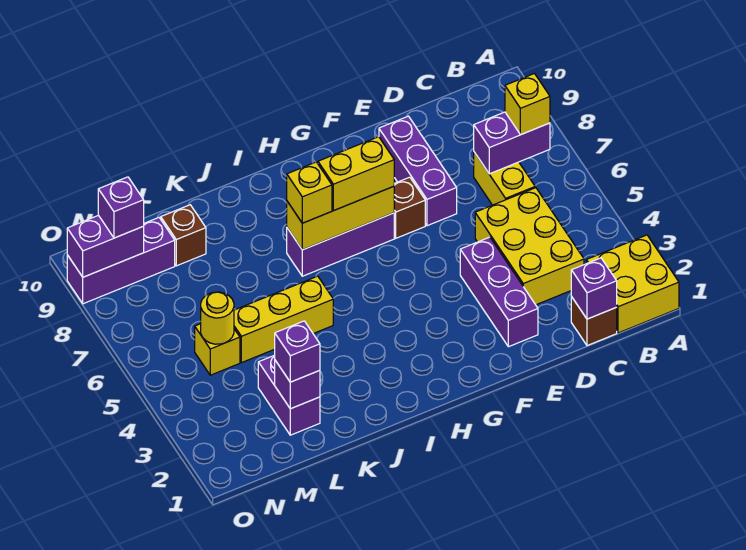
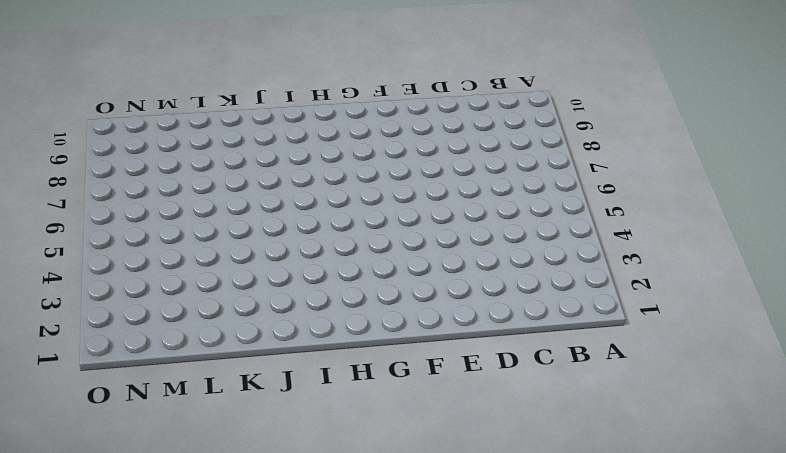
none -> yellow brick A1:B2 level 1
none -> brown brick C1 level 1
none -> yellow brick C3:D5 level 1

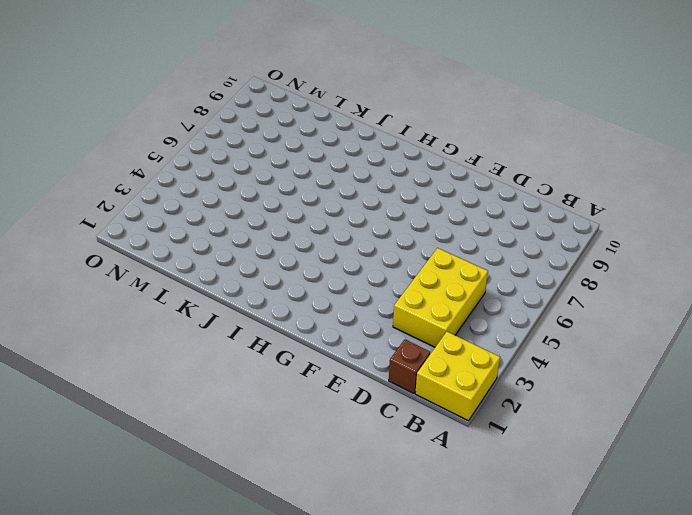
none -> yellow brick C6:C7 level 1
none -> purple brick E2:E4 level 1
none -> purple brick E7:E9 level 1

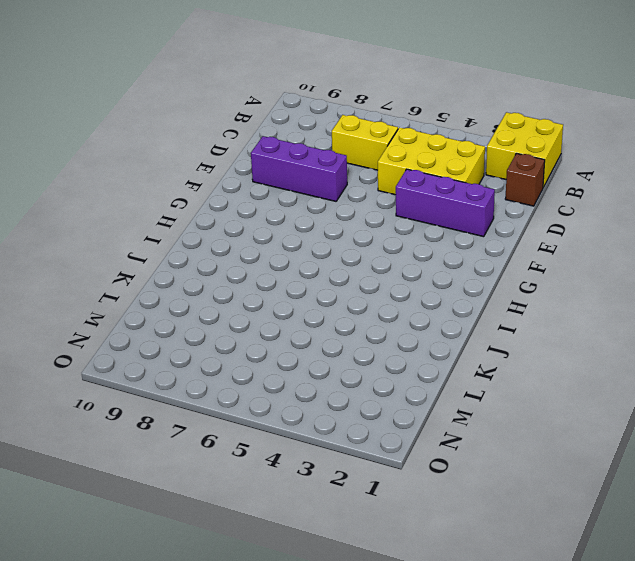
none -> brown brick F7 level 1
none -> purple brick G7:I7 level 1
none -> yellow brick J5:L5 level 1

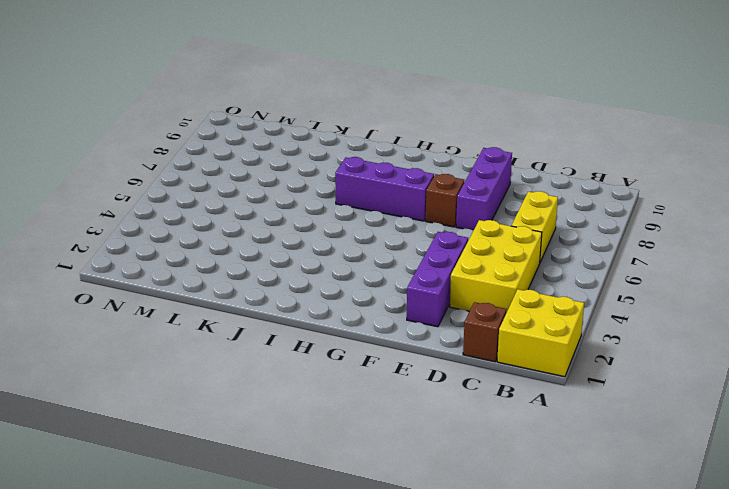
none -> yellow brick J5:L5 level 1
none -> purple brick L2:L3 level 1
none -> brown brick L9 level 1

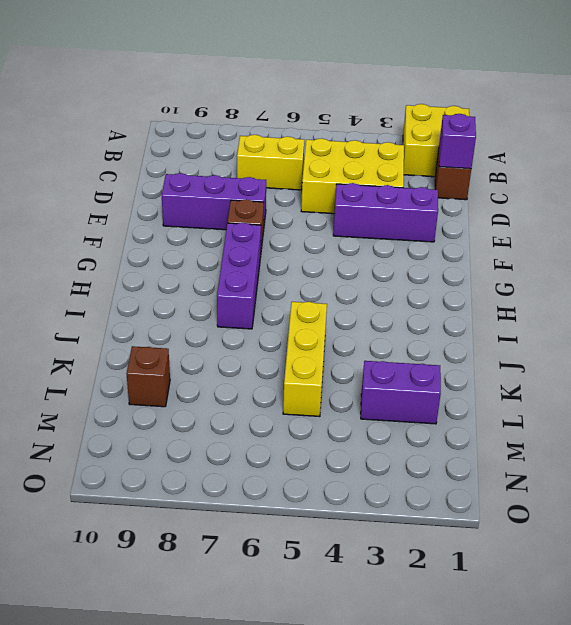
none -> yellow brick M5 level 1
none -> purple brick M9:O9 level 1
none -> purple brick B7:C7 level 2

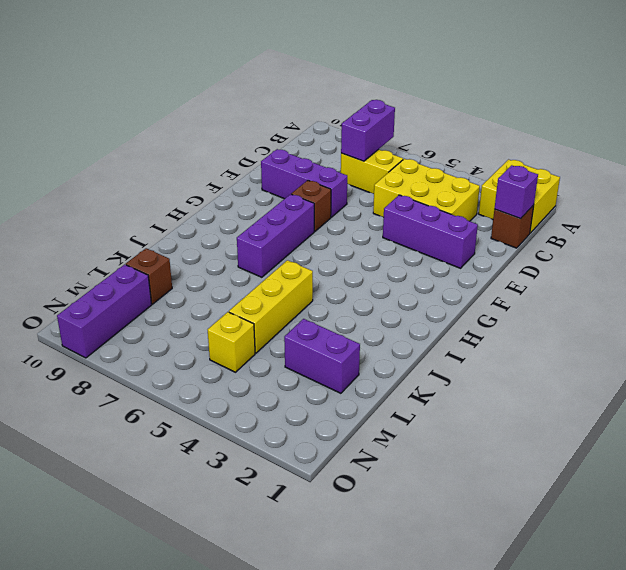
none -> yellow brick G7:I7 level 2
none -> purple brick L2 level 2
none -> yellow round brick M5 level 2

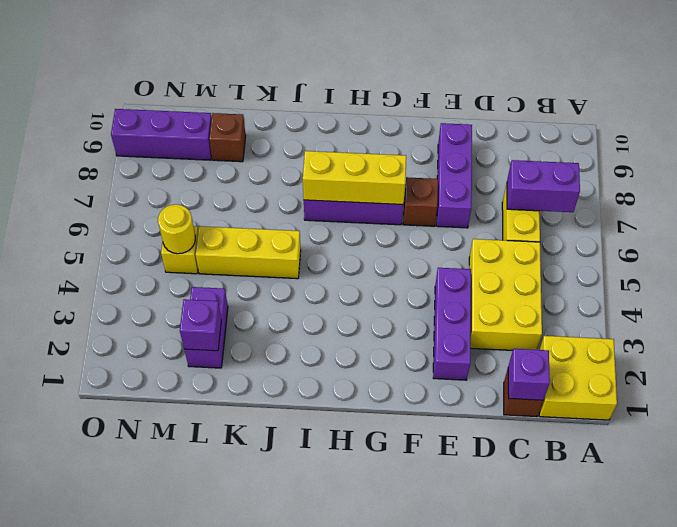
none -> purple brick N9:O9 level 2
none -> yellow brick B7 level 3
none -> yellow brick G7:H7 level 3

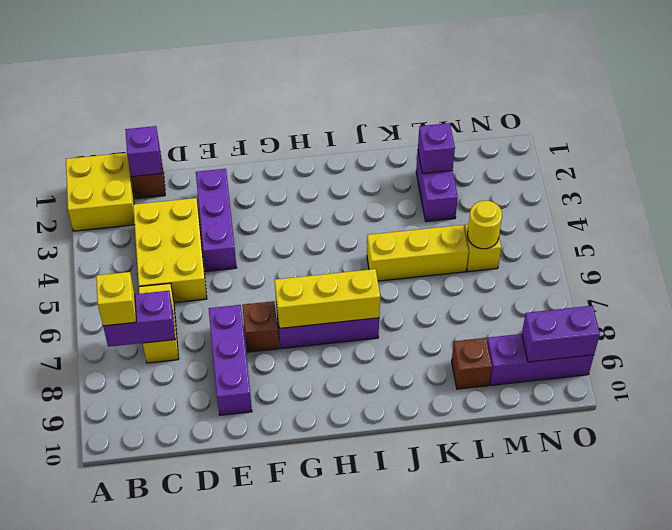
none -> yellow brick G7:H7 level 3
none -> yellow brick I7 level 3
none -> purple brick L2 level 3

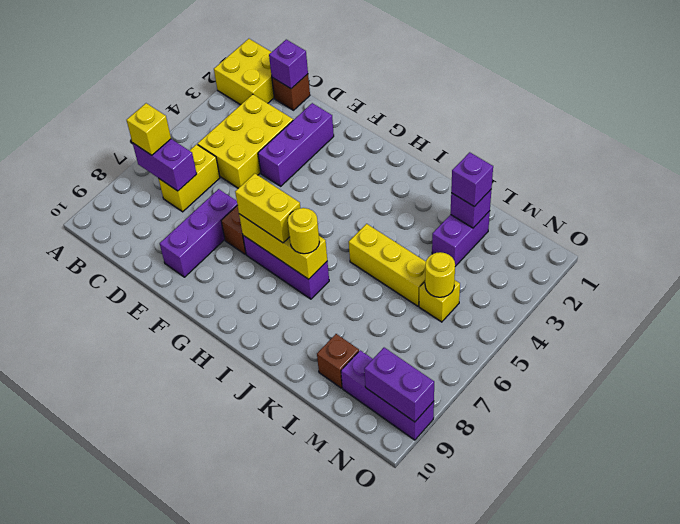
yellow round brick I7 level 3 -> yellow brick I7 level 3
none -> purple brick N9 level 3

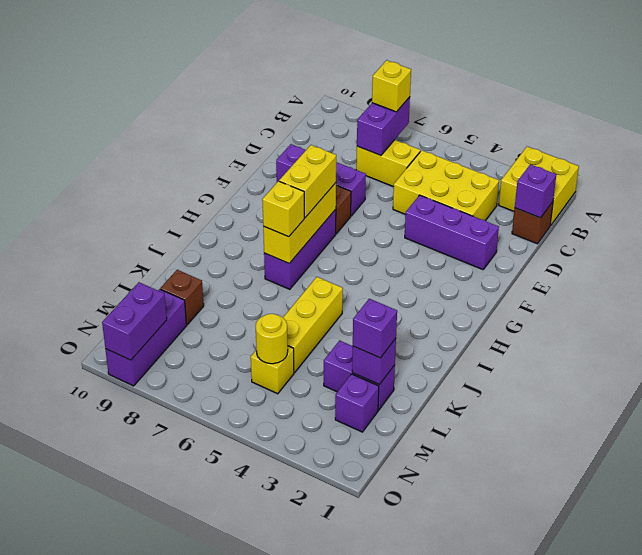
purple brick M2 level 1 -> purple brick N9 level 3

